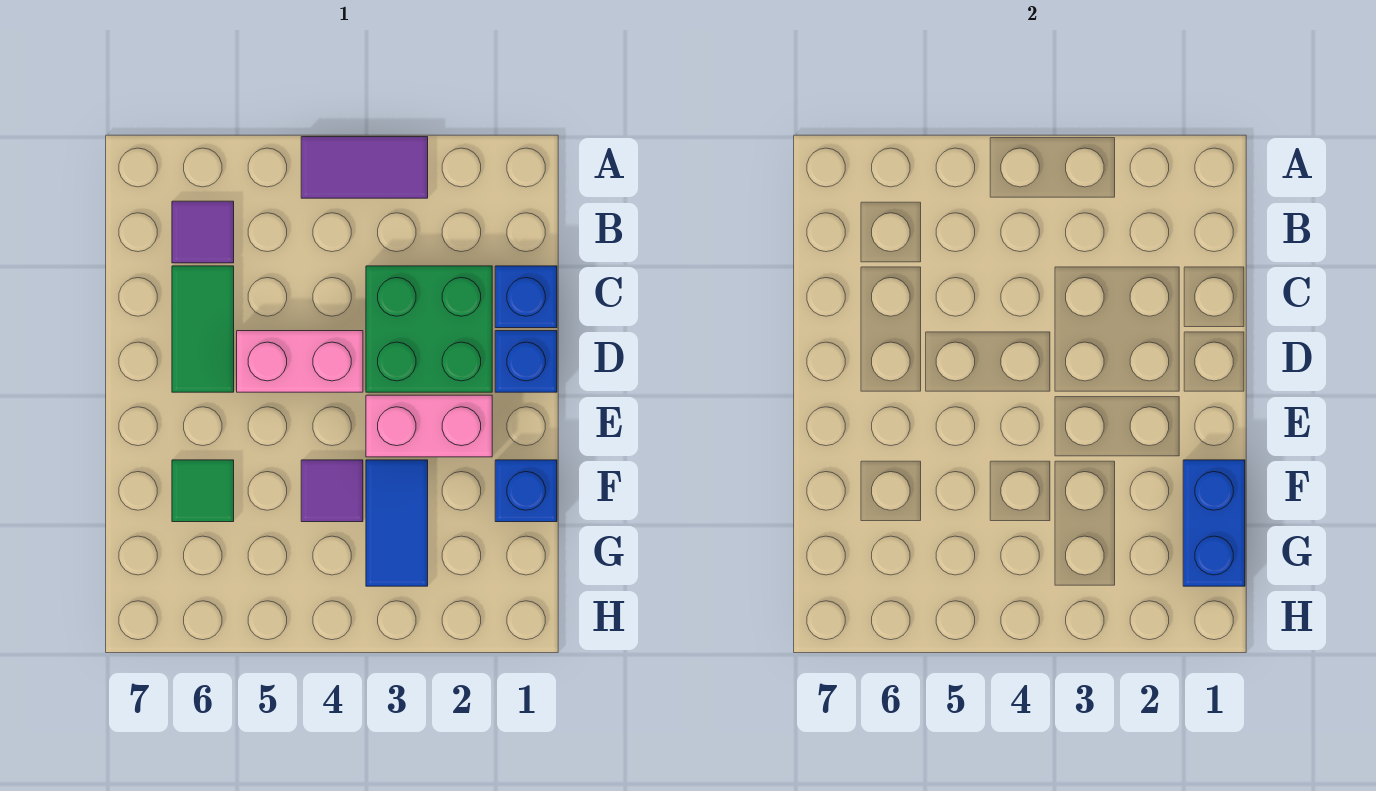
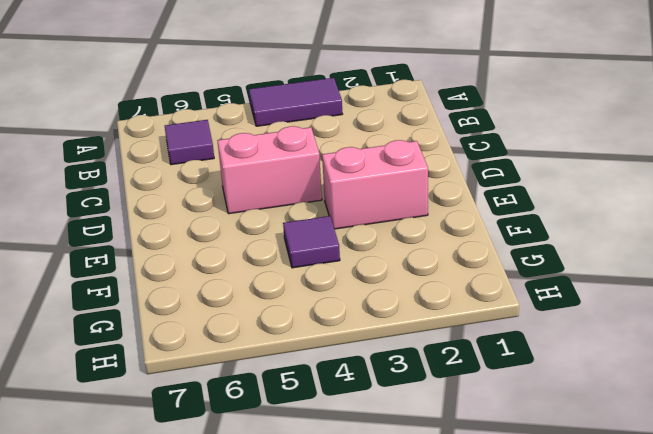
none -> blue brick C1 level 1
none -> green brick C2:D3 level 1
none -> green tile C6:D6 level 1

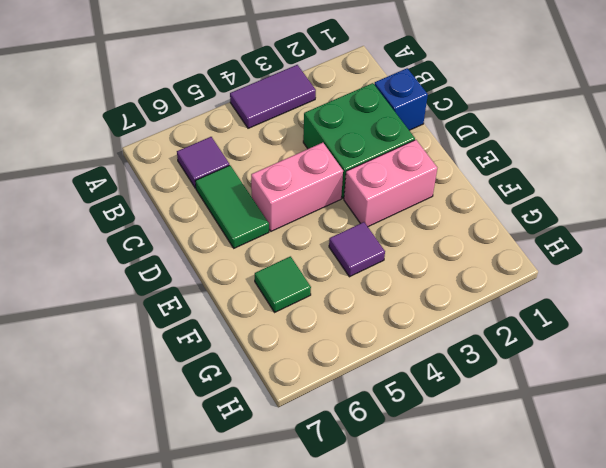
none -> blue brick D1 level 1
none -> blue brick F1 level 1
none -> blue tile F3:G3 level 1

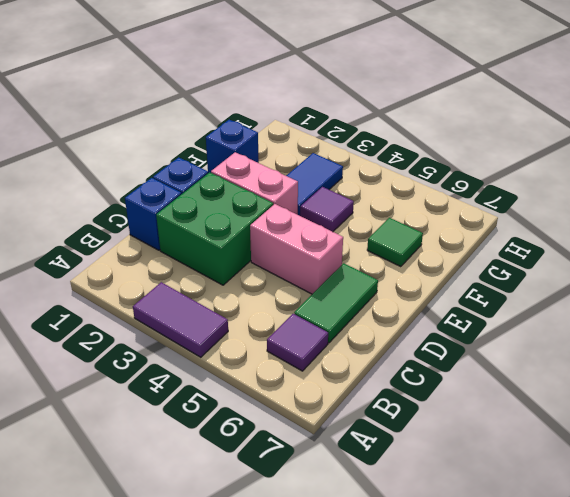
none -> blue brick F1:G1 level 2

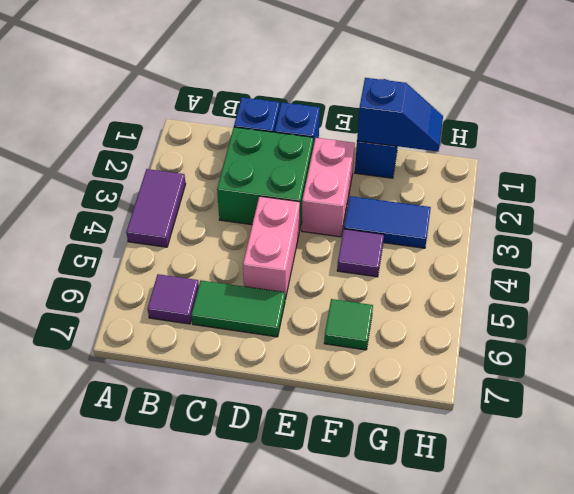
blue slope F1:G1 level 2 top F -> blue brick F1:G1 level 2

